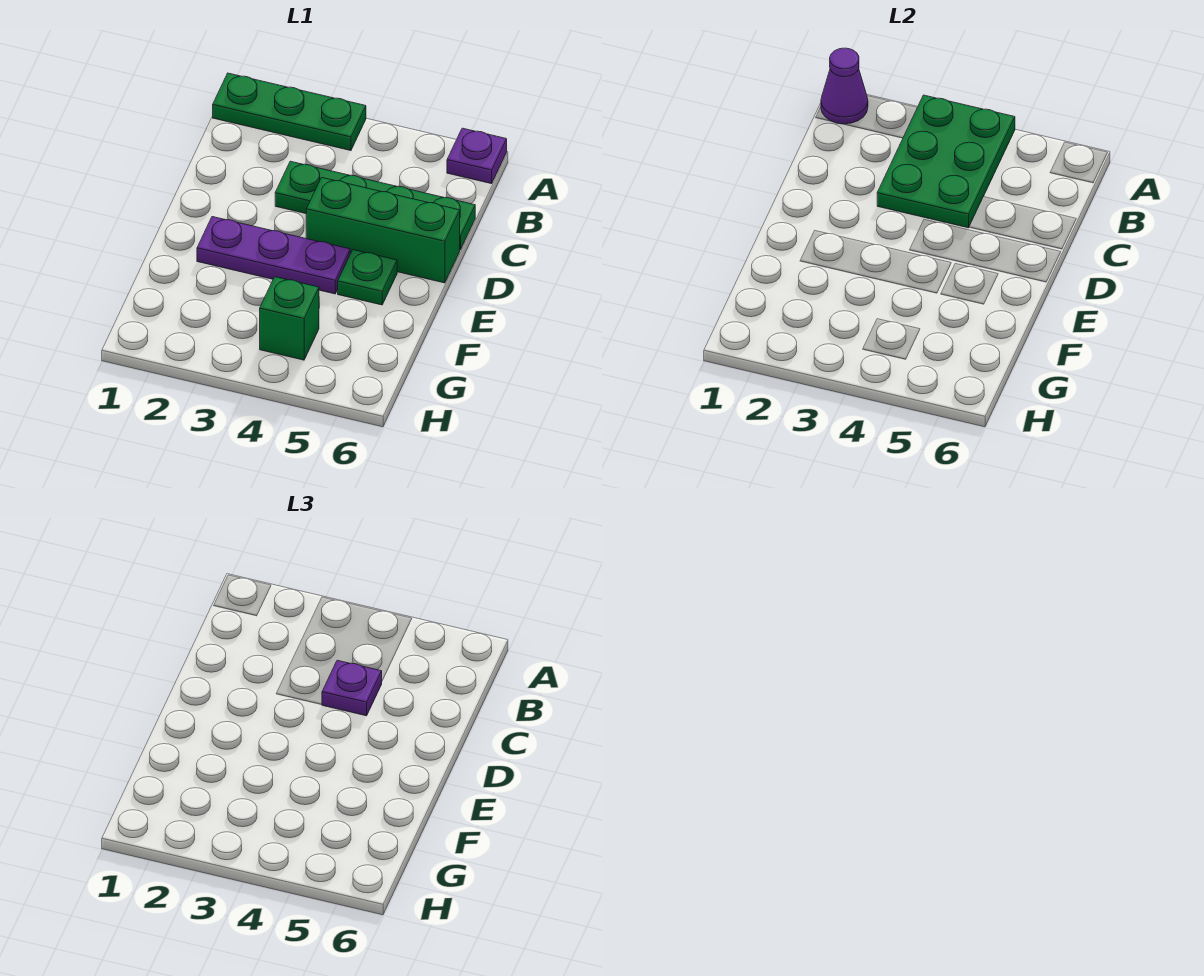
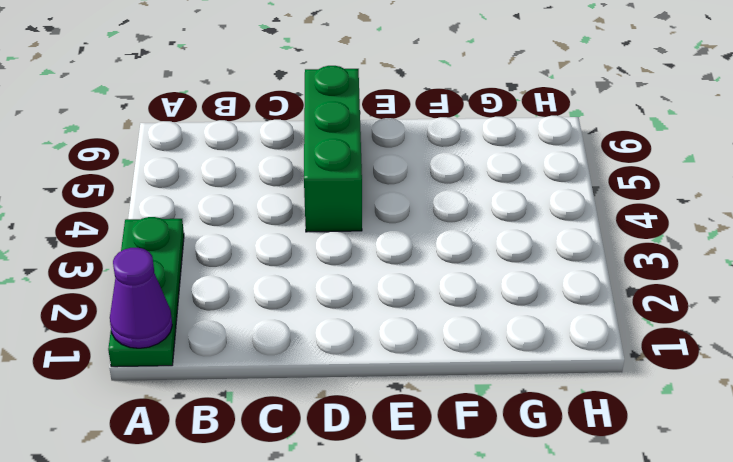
none -> purple plate A6 level 1
none -> green plate C3:C6 level 1

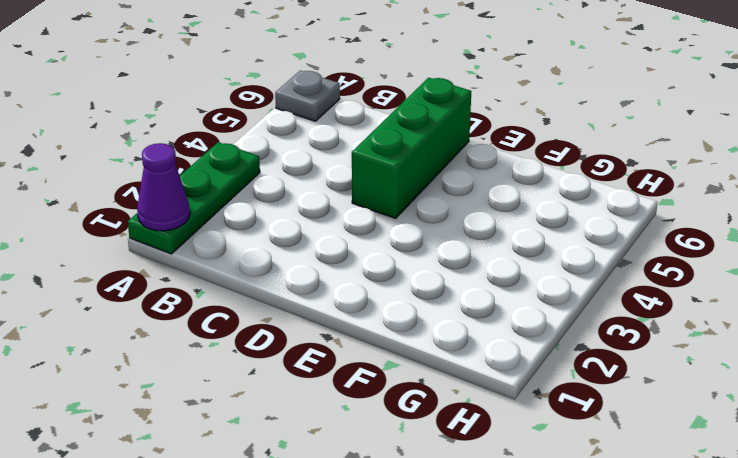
grey plate A6 level 1 -> purple plate A6 level 1
none -> green plate C3:C6 level 1
none -> purple plate E2:E4 level 1

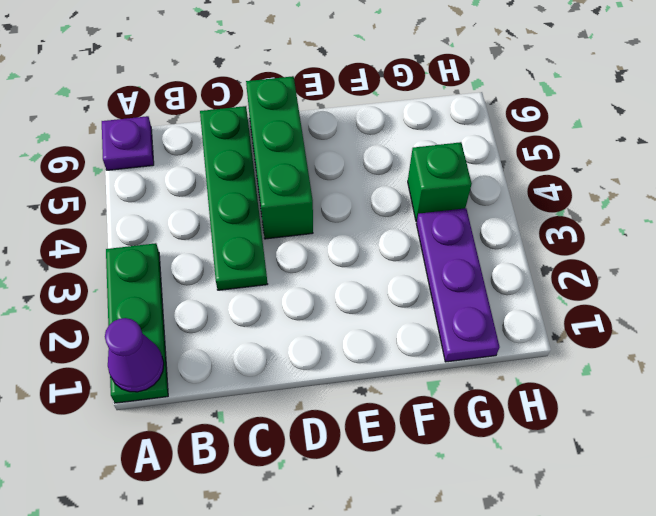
purple plate G1:G3 level 1 -> purple plate E2:E4 level 1
none -> green plate E5 level 1
none -> green plate A3:C4 level 2

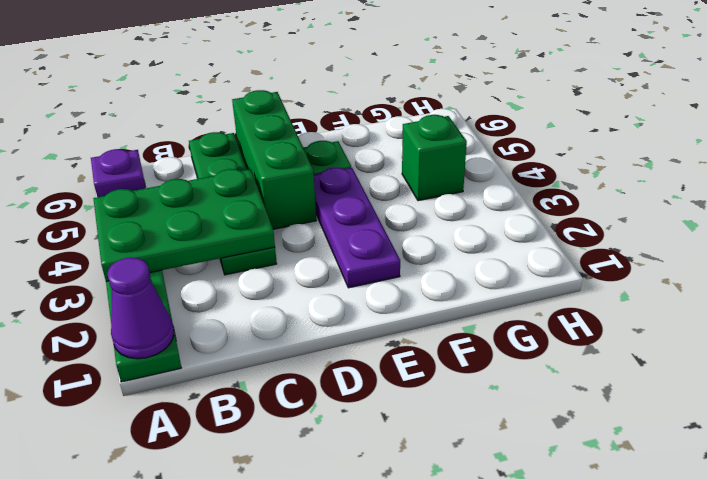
none -> purple plate C4 level 3

